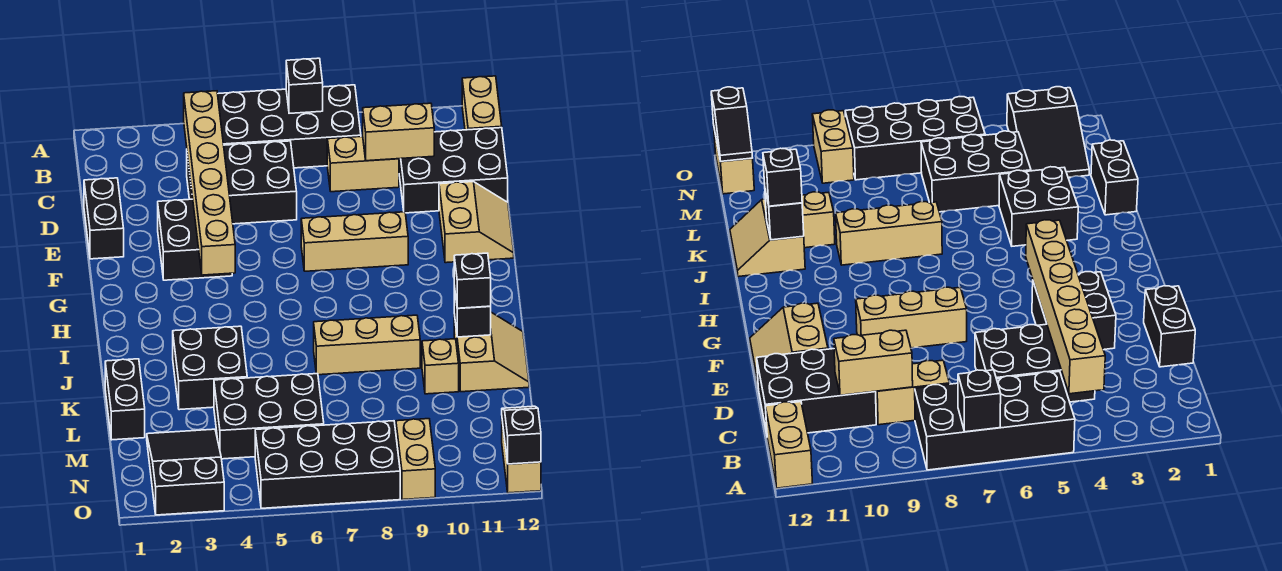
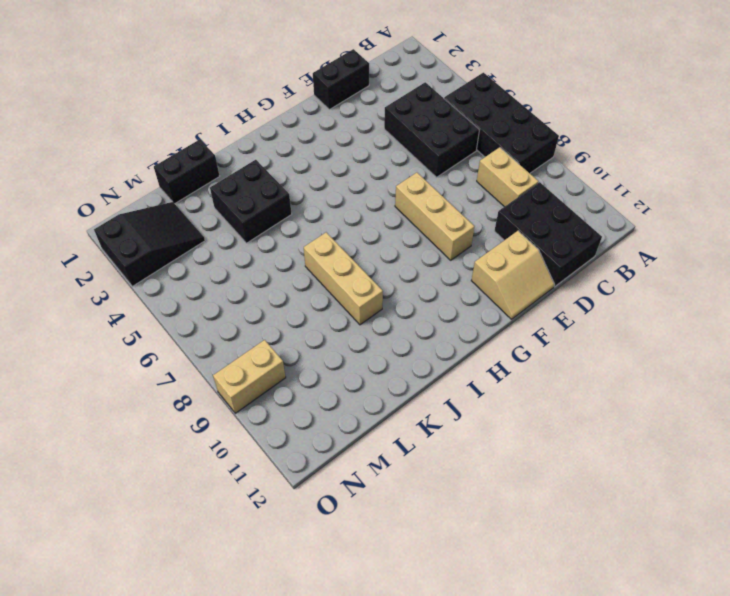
none -> tan brick A12:B12 level 1
none -> black brick E3:F4 level 1
none -> tan slope J11:K12 level 1 top 11

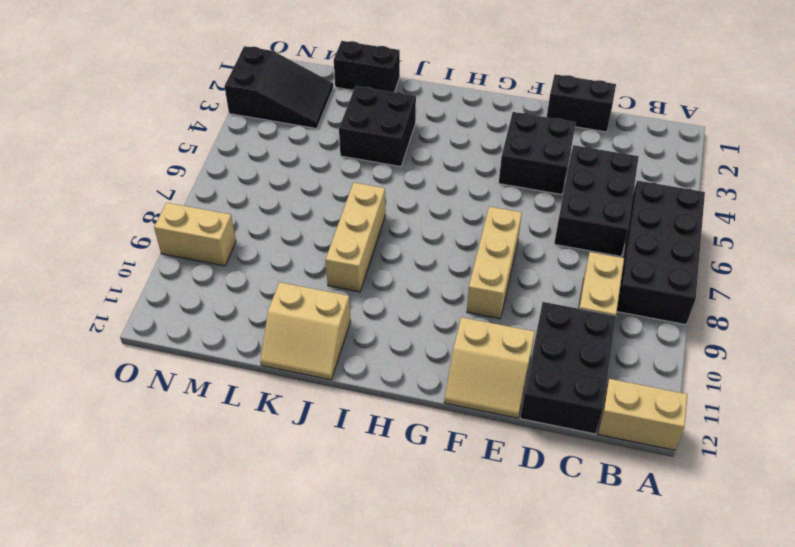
none -> tan brick K10 level 1
none -> black brick L4:M6 level 1
none -> black brick N5:O8 level 1

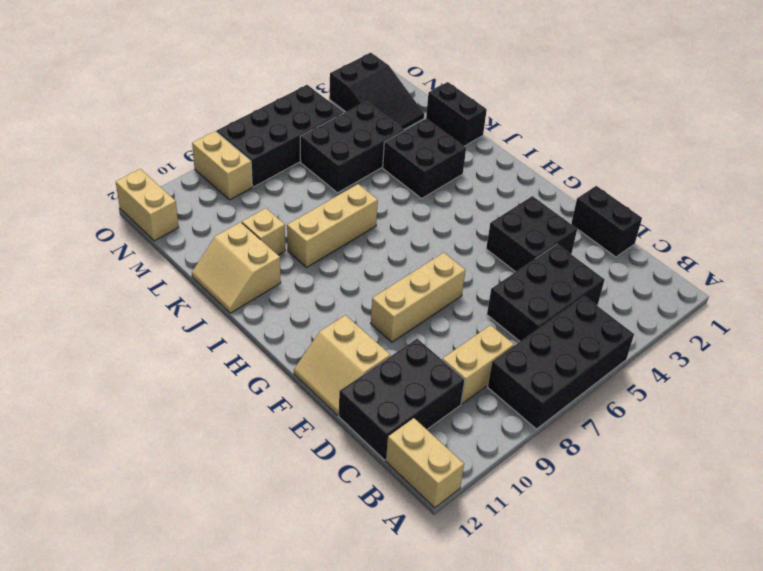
none -> black brick A7 level 2
none -> tan brick B4:G4 level 2
none -> tan brick C9:C10 level 2

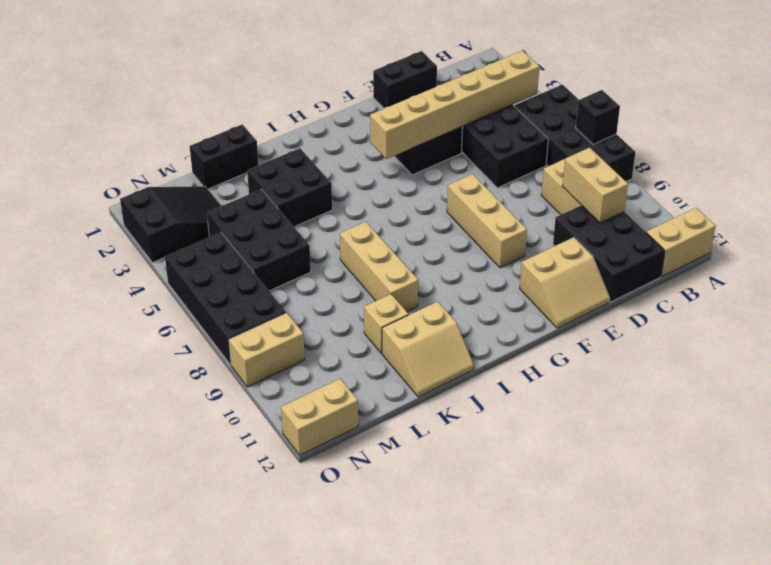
none -> black brick J11 level 2
none -> black slope N12:O12 level 2 top O
none -> black brick J11 level 3

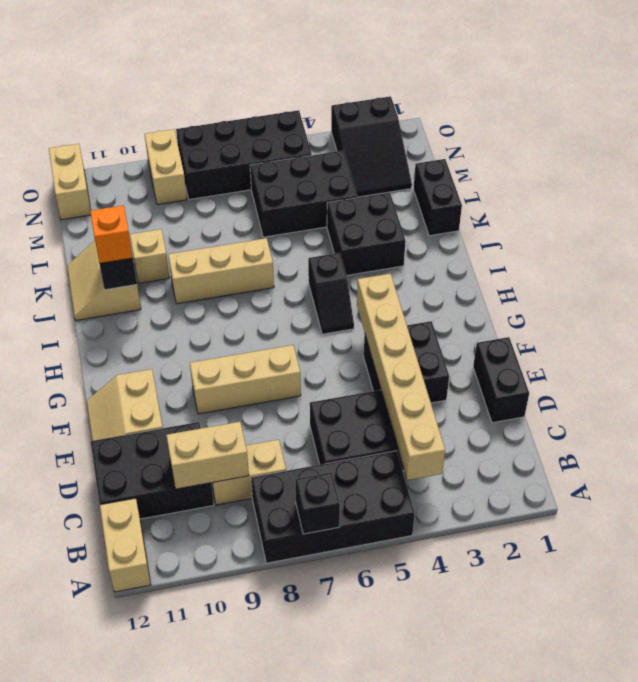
black slope H5:I5 level 1 top I -> black slope N12:O12 level 2 top O
orange brick J11 level 3 -> black brick J11 level 3

